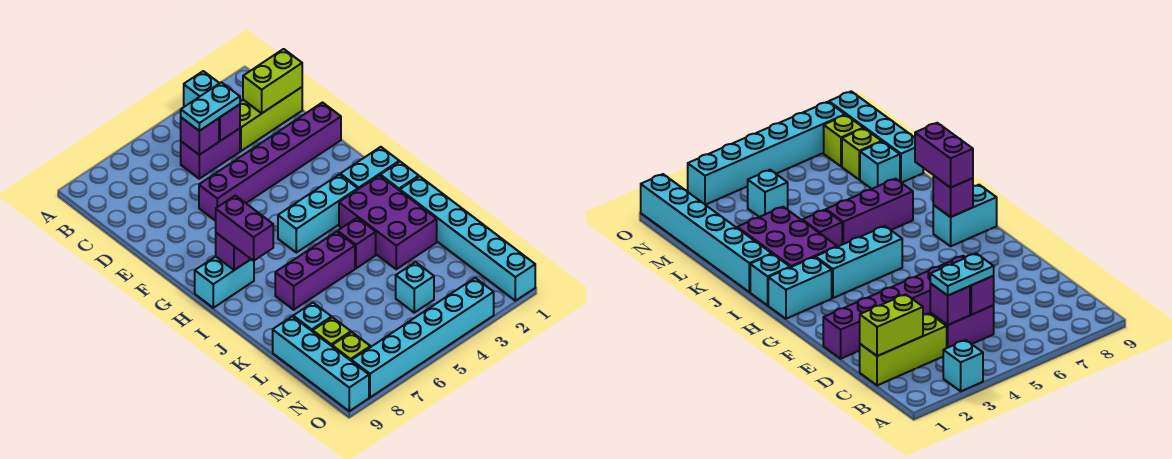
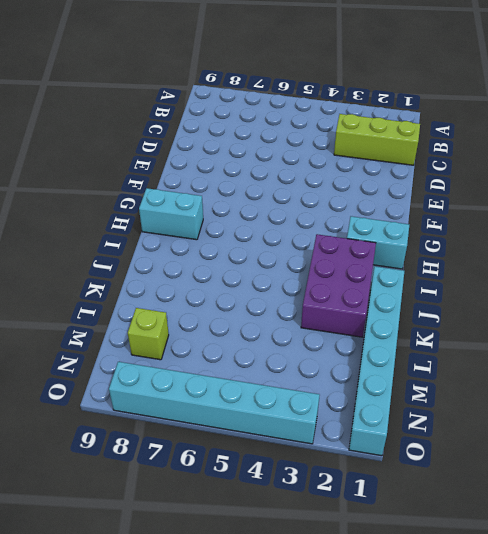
none -> cyan brick A3 level 1
none -> purple brick C4:C5 level 1
none -> purple brick E1:E6 level 1

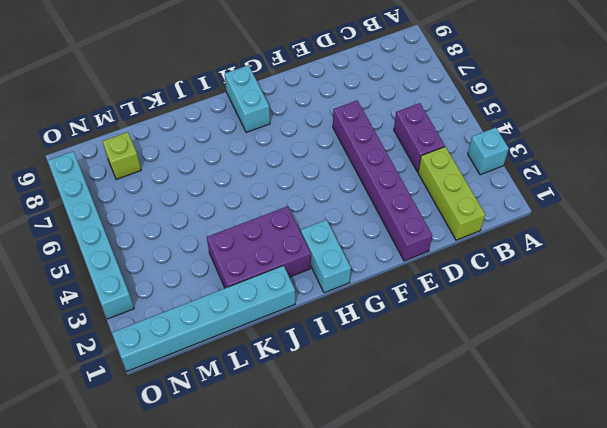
none -> cyan brick H3:H5 level 1
none -> cyan brick I1 level 1
none -> purple brick J4 level 1

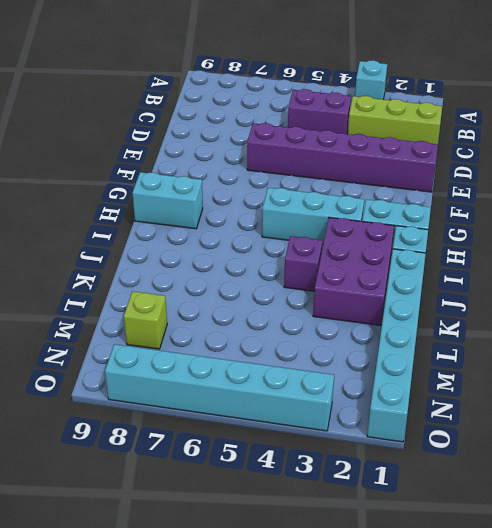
none -> purple brick J5:J7 level 1
none -> cyan brick L8 level 1
none -> cyan brick L9:O9 level 1

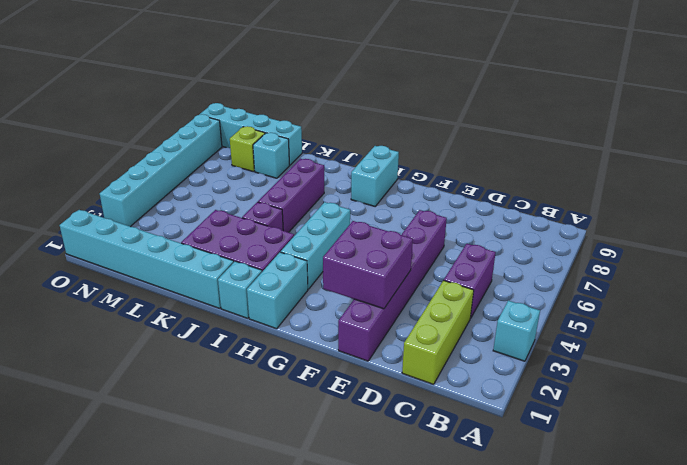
purple brick E2:F3 level 2 -> none
none -> cyan brick M4 level 1
none -> lime brick N8 level 1
none -> lime brick C1:C2 level 2

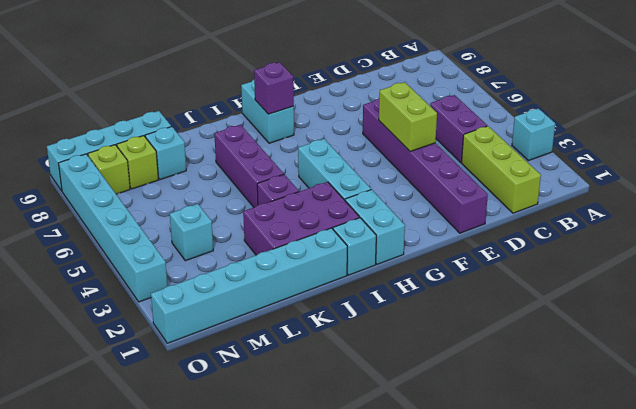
lime brick E4:E5 level 2 -> lime brick C1:C2 level 2
none -> purple brick C4 level 2
none -> purple brick C5 level 2
none -> cyan plate C4:C5 level 3

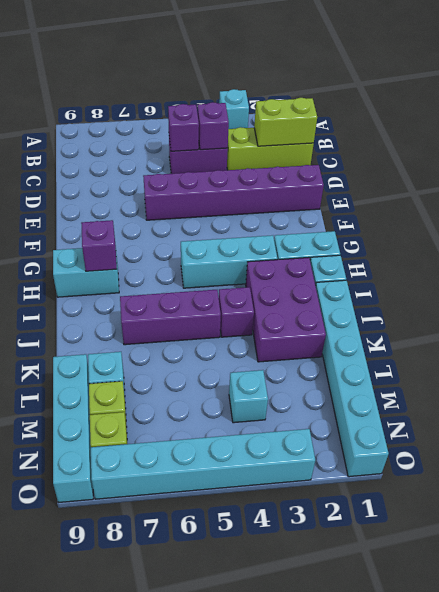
none -> cyan plate C4:C5 level 3
none -> purple brick H8:I8 level 3

